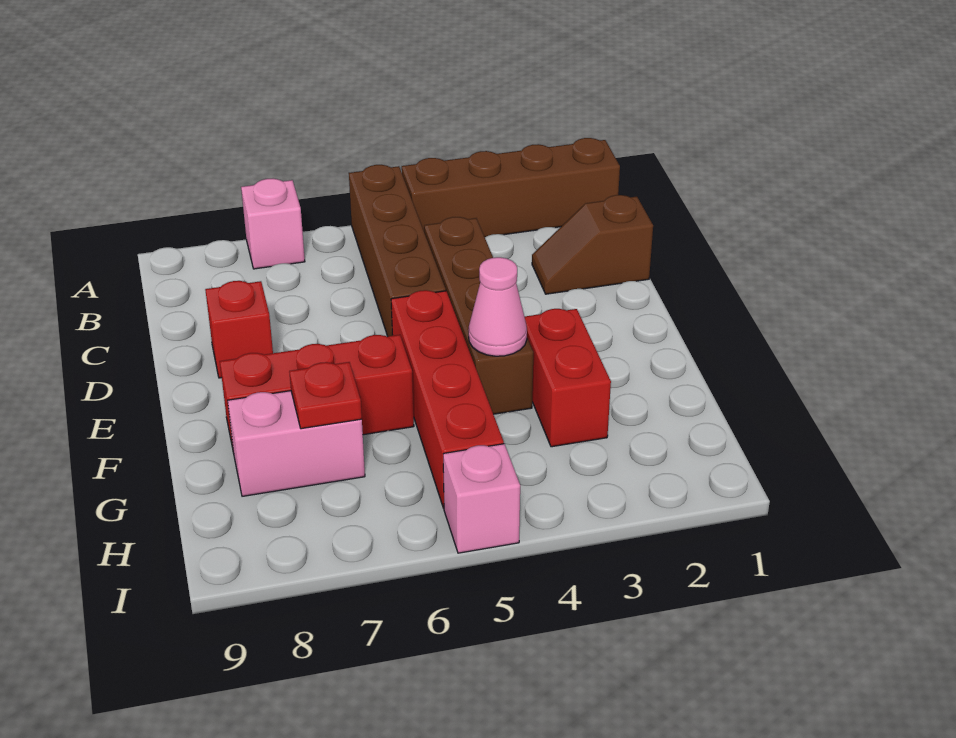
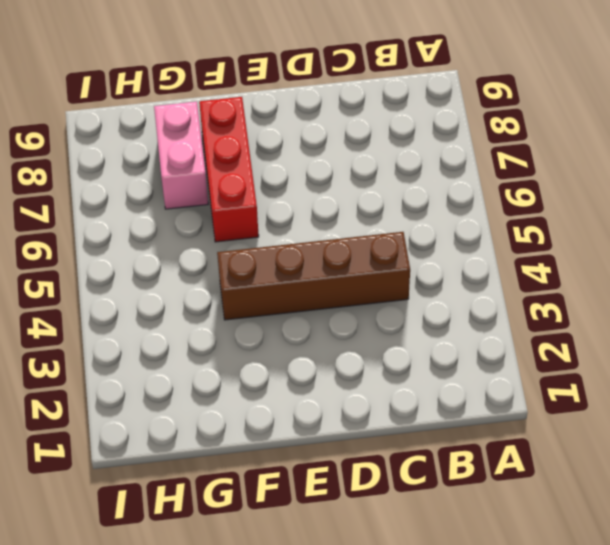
none -> brown brick A1:A4 level 1
none -> brown brick A5:D5 level 1
none -> pink brick A7 level 1

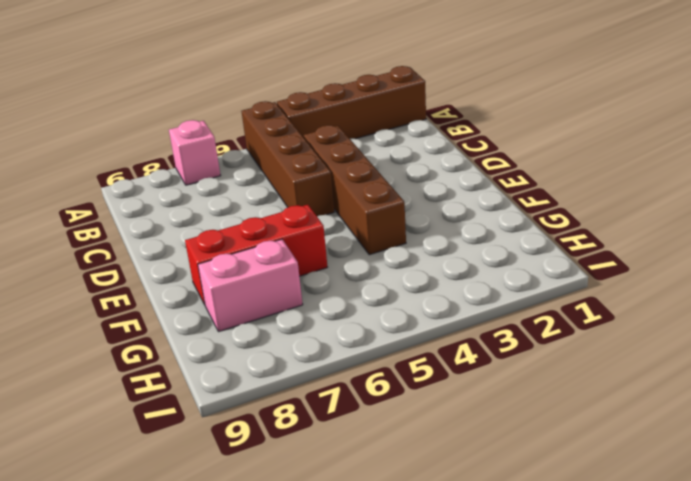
none -> brown slope C1:C2 level 1 top 1
none -> red brick D8 level 1
none -> red brick E5:H5 level 1

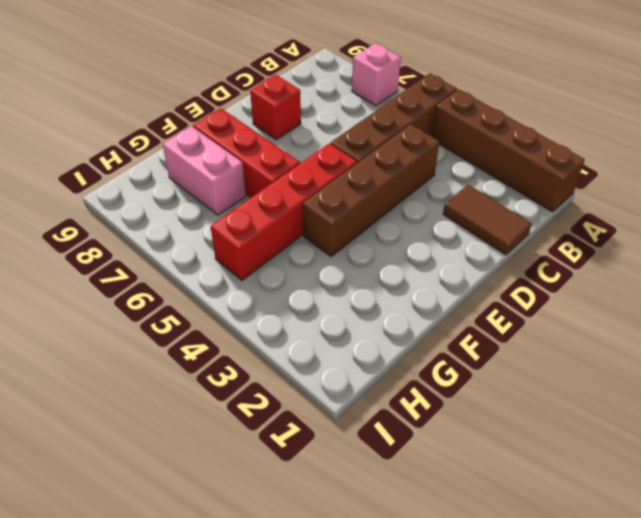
brown tile C1:C2 level 1 -> brown slope C1:C2 level 1 top 1
none -> red brick F3:G3 level 1
none -> pink brick I5 level 1
none -> pink cone F4 level 2

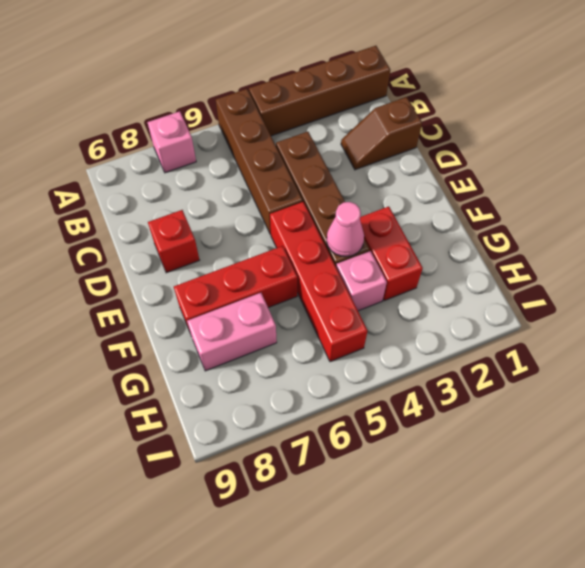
pink brick G4 level 1 -> pink brick I5 level 1
none -> red plate G7 level 2

